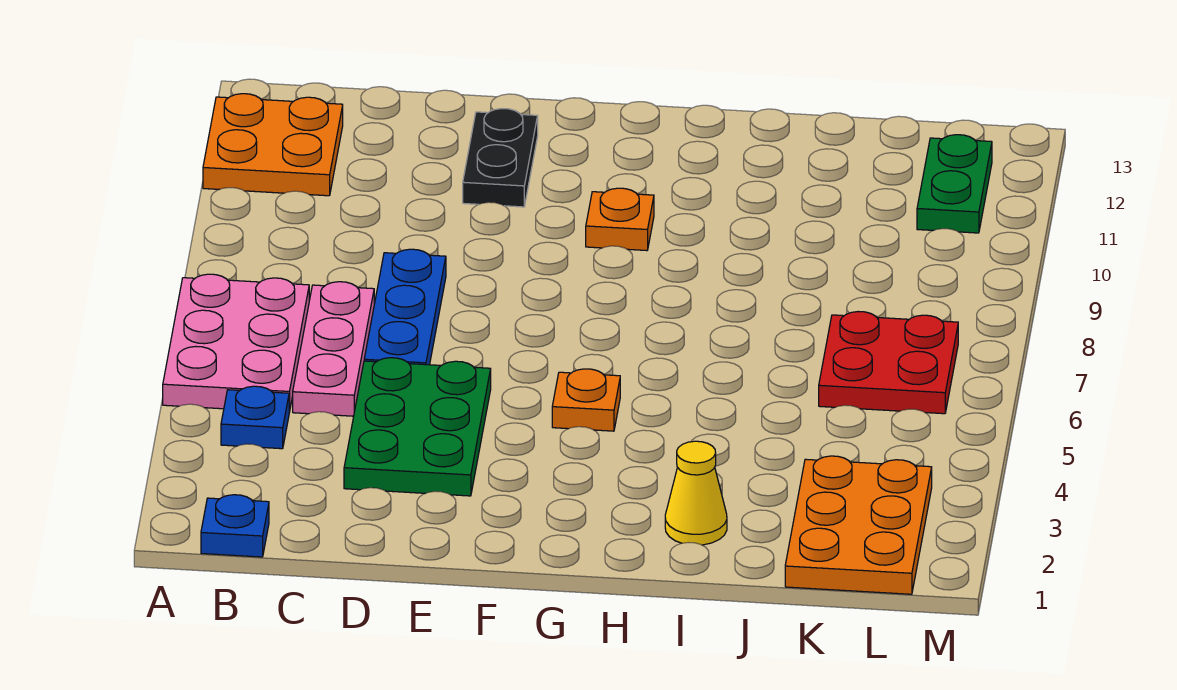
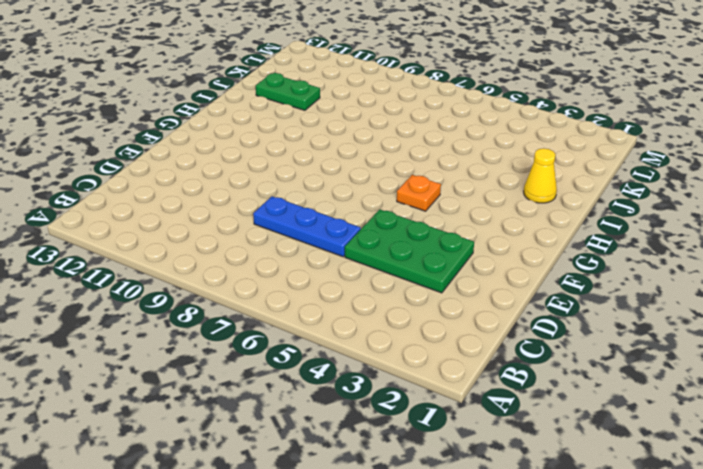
green plate J11:J12 level 1 -> green plate L11:L12 level 1
none -> pink plate A5:B7 level 1
none -> orange plate A11:B12 level 1
none -> blue plate B1 level 1

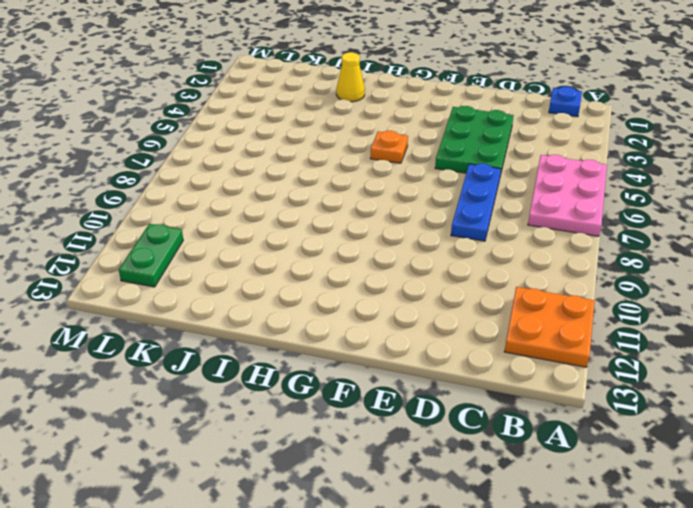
none -> blue plate B4 level 1
none -> pink plate C5:C7 level 1
none -> black plate E11:E12 level 1

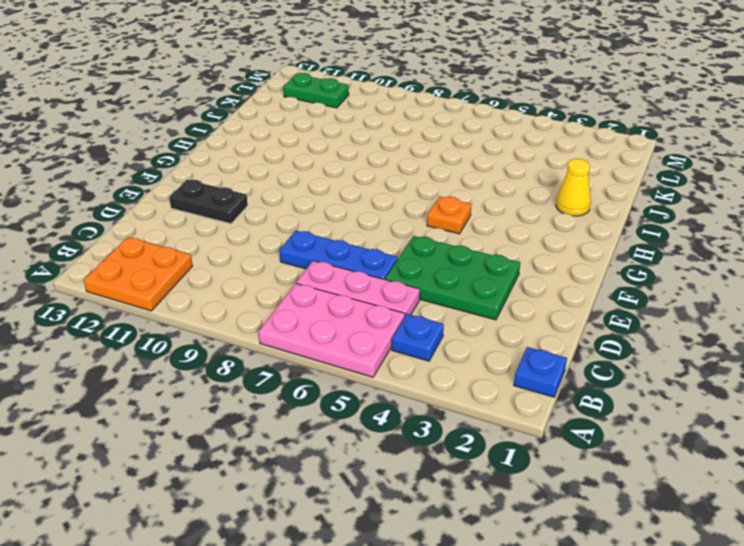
none -> orange plate G10 level 1
none -> orange plate K1:L3 level 1
none -> red plate K6:L7 level 1

